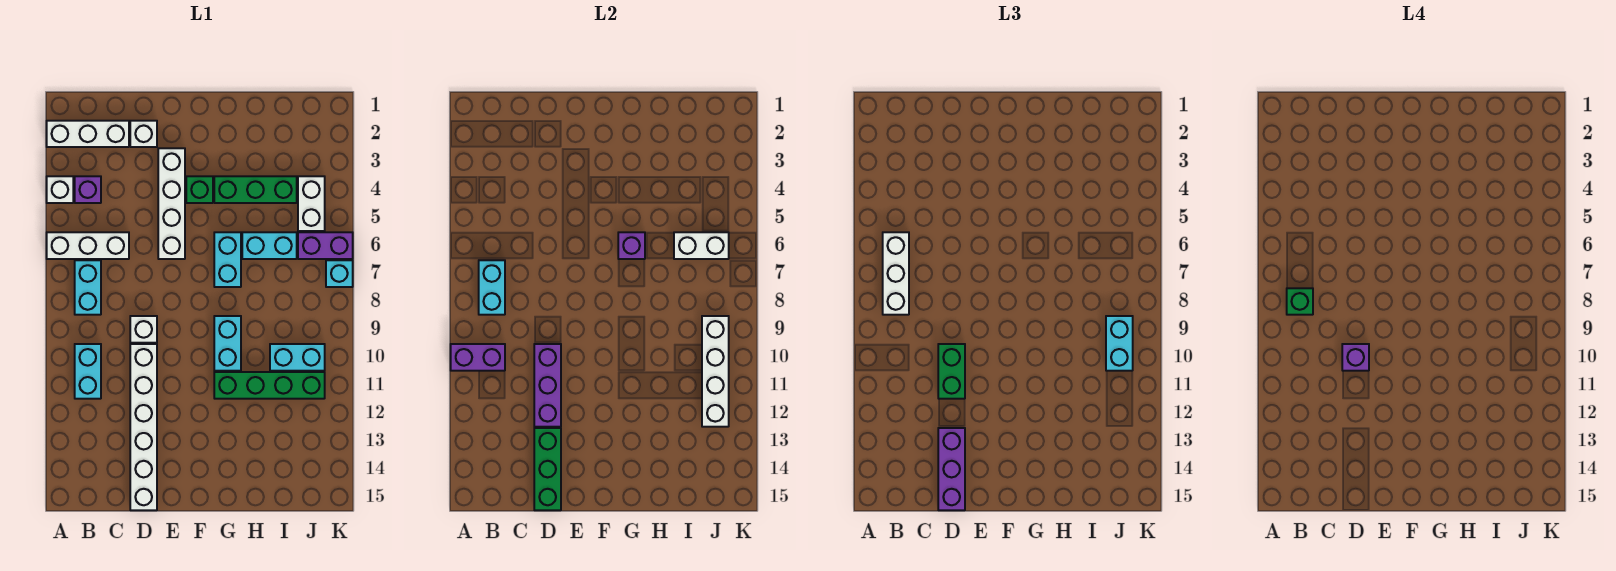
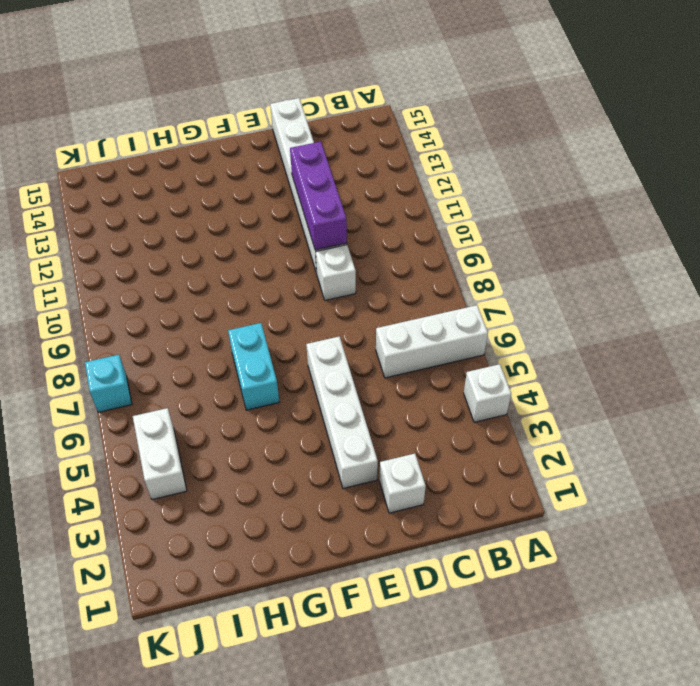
none -> white brick A2:C2 level 1
none -> purple brick B4 level 1
none -> cyan brick B7:B8 level 1
none -> cyan brick B10:B11 level 1

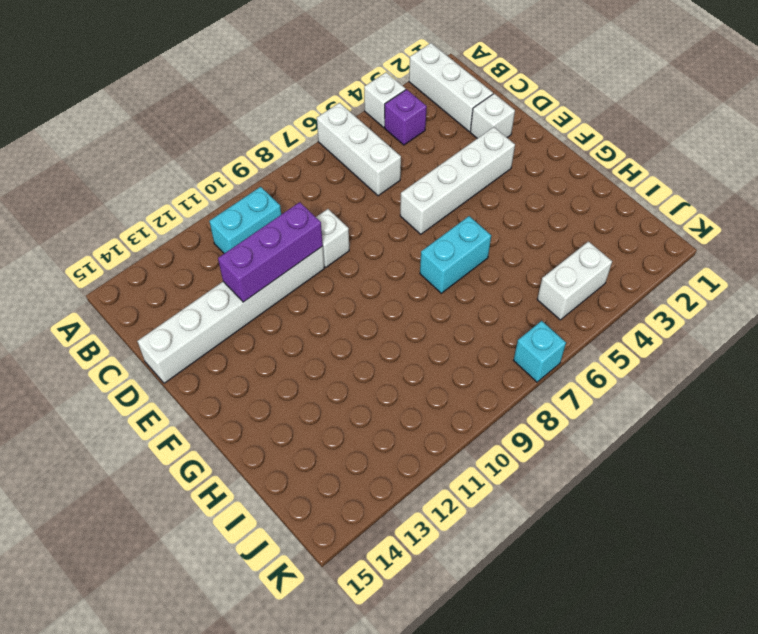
none -> cyan brick B7:B8 level 1
none -> green brick F4 level 1
none -> green brick G4:I4 level 1
none -> cyan brick G9:G10 level 1

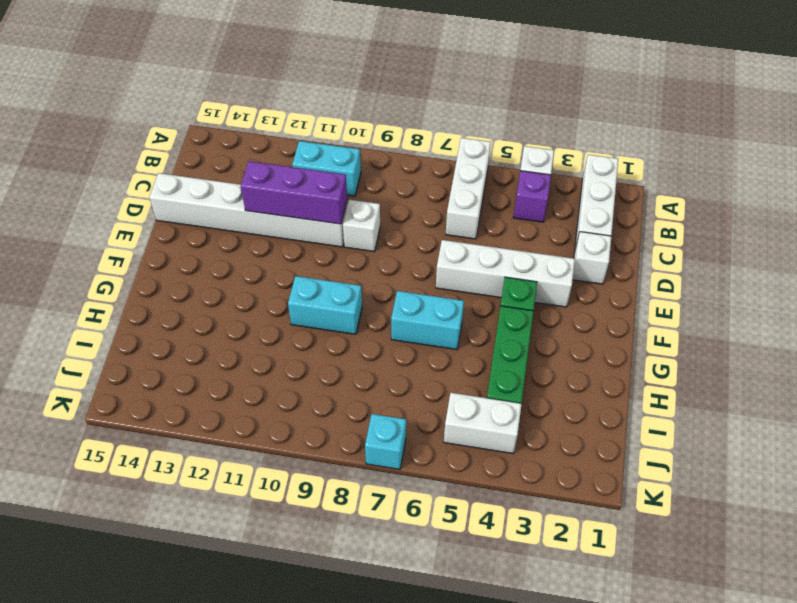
none -> cyan brick B7:B8 level 1
none -> green brick G11:J11 level 1
none -> cyan brick H6:I6 level 1
none -> cyan brick I10:J10 level 1

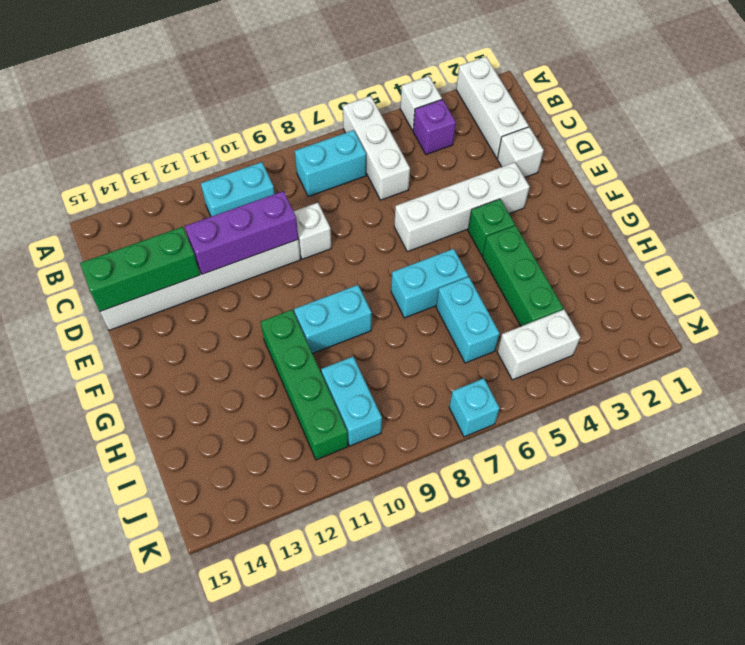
none -> purple brick J6:K6 level 1
none -> purple brick A10:B10 level 2
none -> cyan brick B7:B8 level 2
none -> purple brick G6 level 2

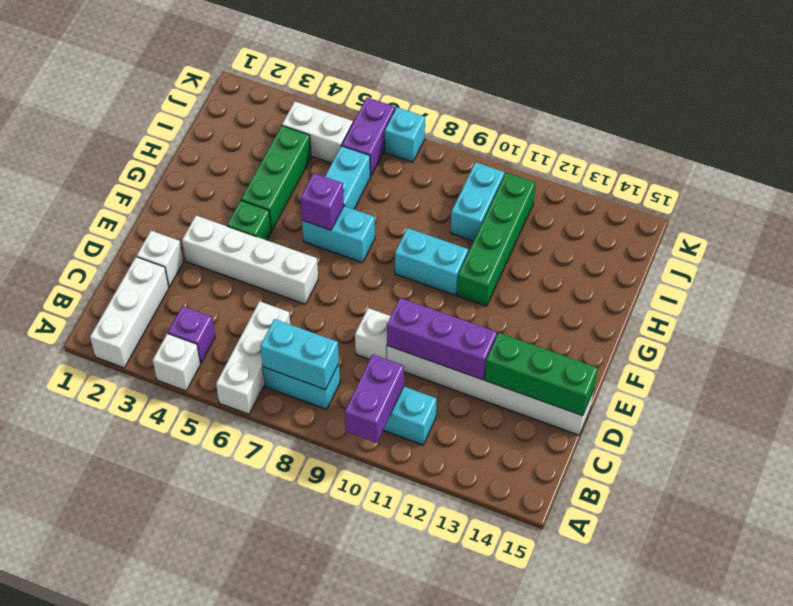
none -> white brick I6:J6 level 2
none -> white brick J9:J12 level 2
none -> white brick B6:B8 level 3
none -> green brick D10:D11 level 3

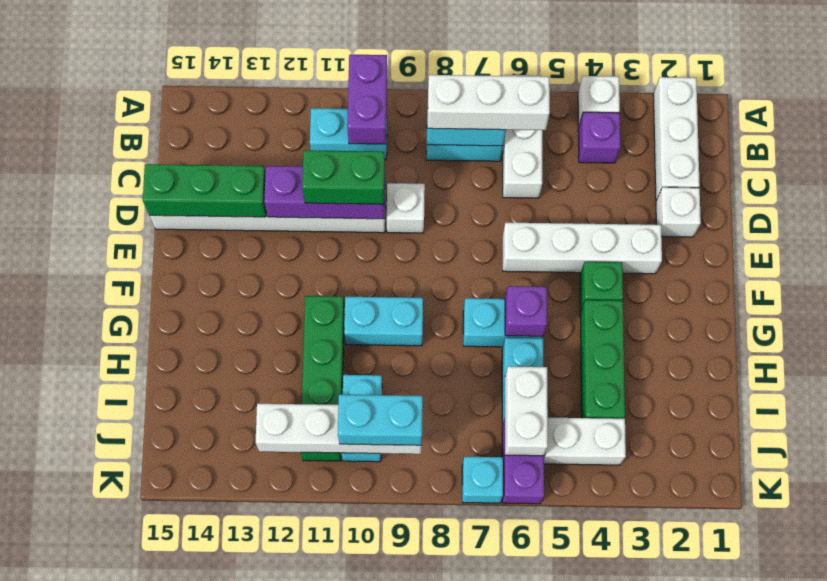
none -> purple brick D13:D15 level 3
none -> green brick B8 level 4
none -> purple brick D10 level 4

